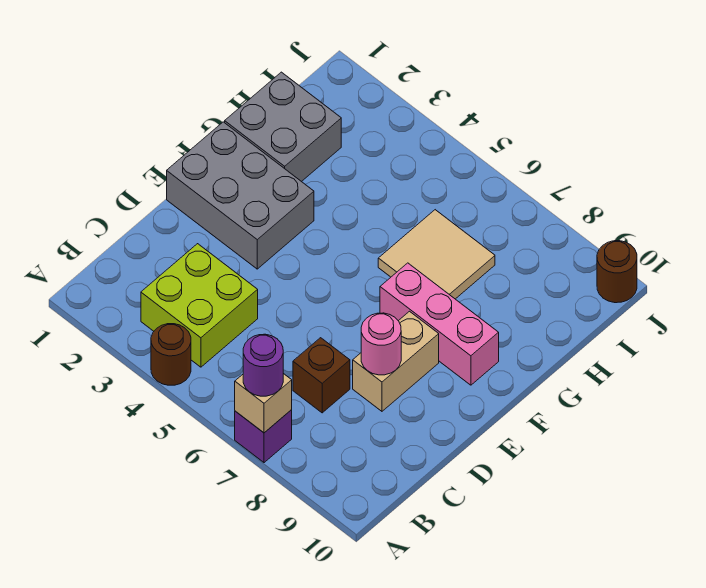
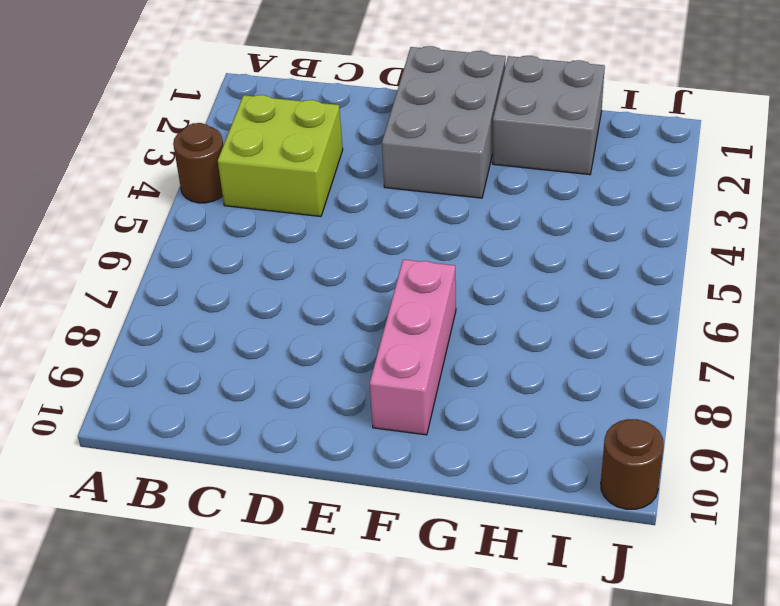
none -> purple brick A7 level 1
none -> brown brick C7 level 1
none -> tan brick D8:E8 level 1

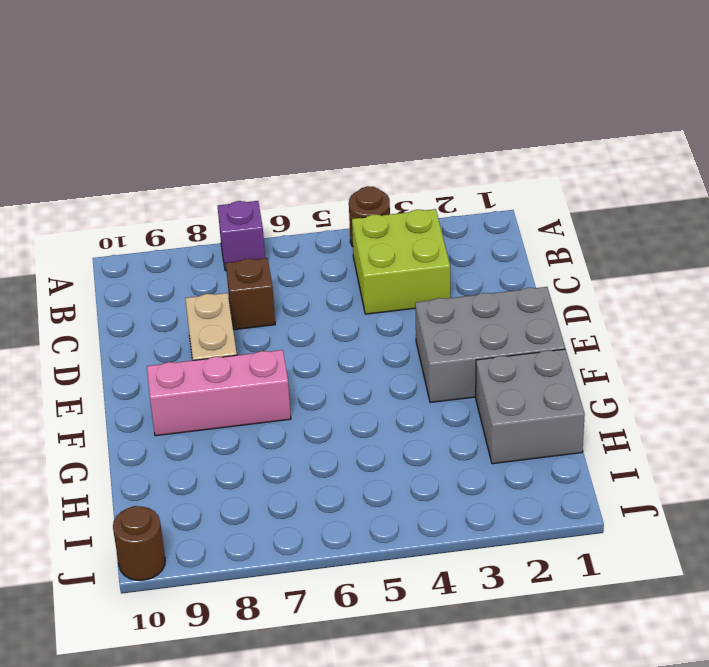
none -> tan tile G6:H7 level 1
none -> tan brick A7 level 2
none -> pink round brick D8 level 2

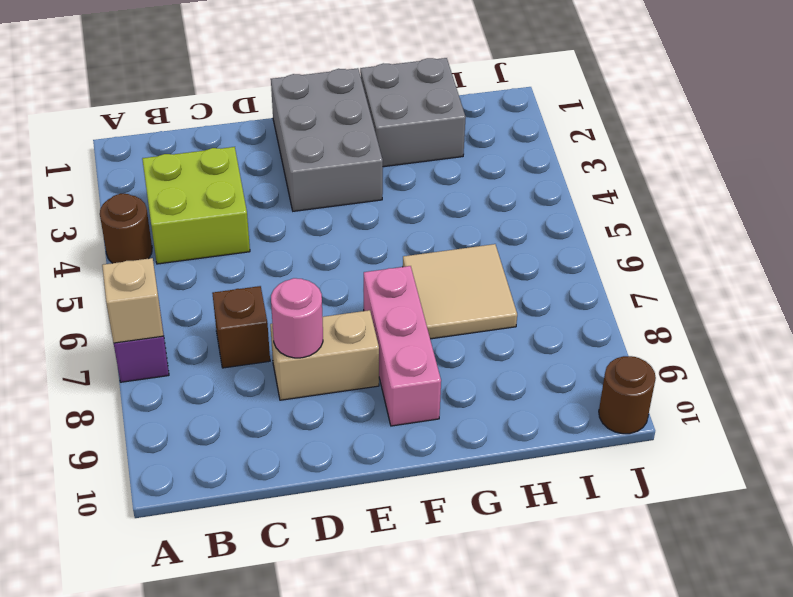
none -> purple round brick A7 level 3

